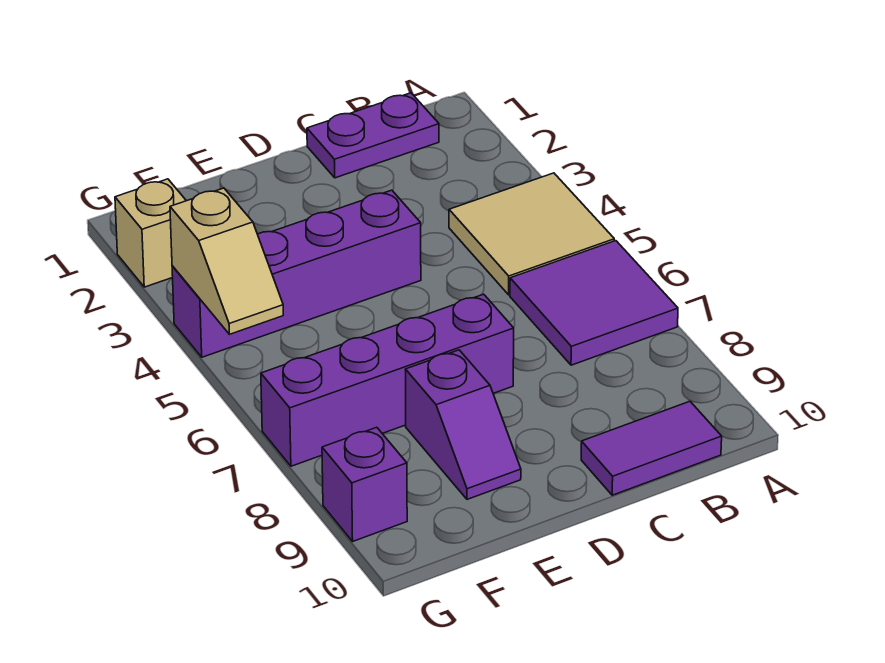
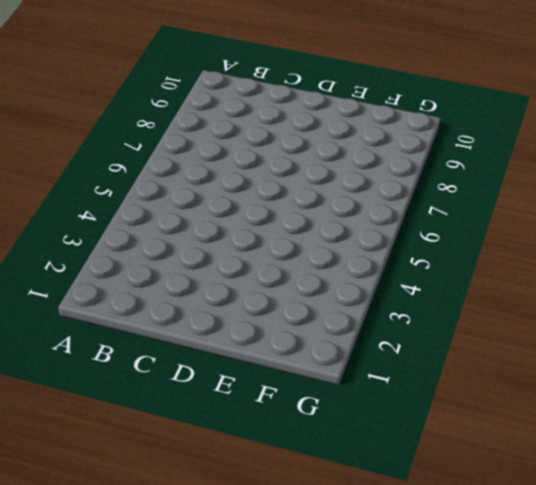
none -> tan tile A4:B5 level 1
none -> purple tile A6:B7 level 1

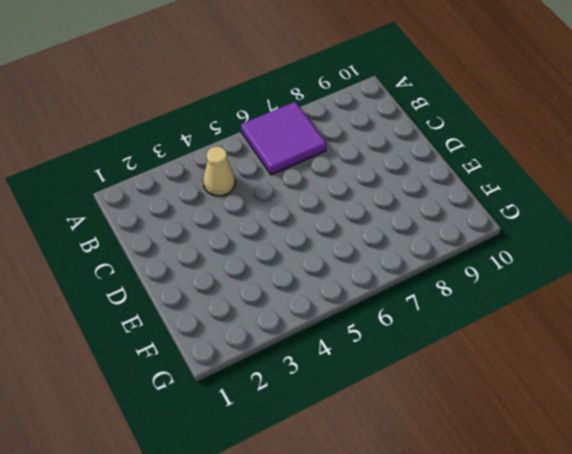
tan cone B4 level 1 -> tan tile A4:B5 level 1
none -> purple plate B1:C1 level 1
none -> purple tile B10:C10 level 1

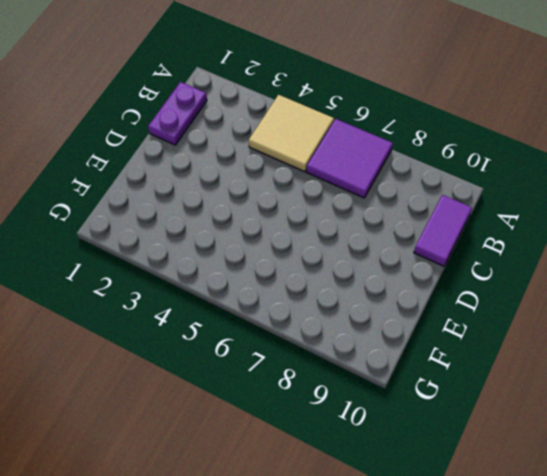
none -> purple brick D4:G4 level 1
none -> purple brick D7:G7 level 1

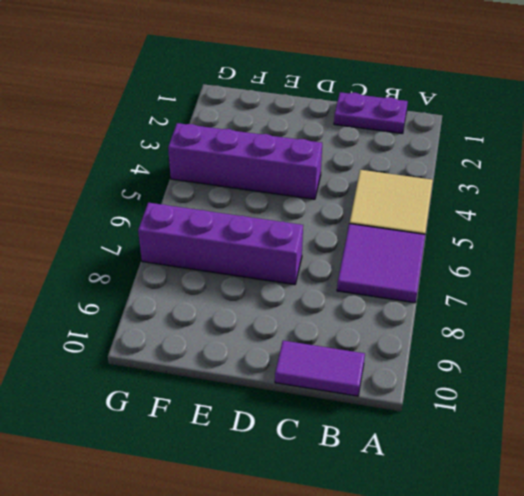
none -> purple slope E8:E9 level 1 top 8
none -> tan brick G2 level 1

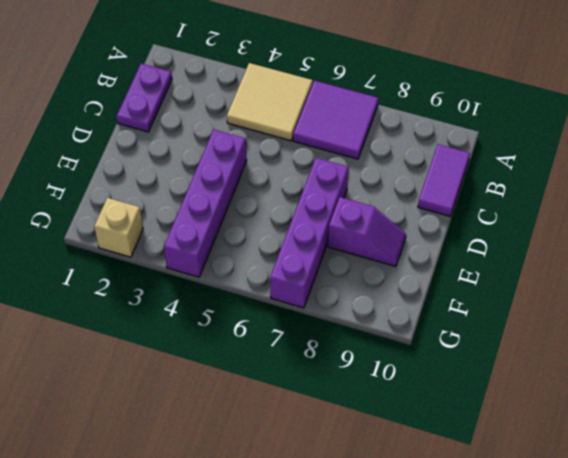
none -> purple brick G9 level 1
none -> tan slope G4:G5 level 2 top 4

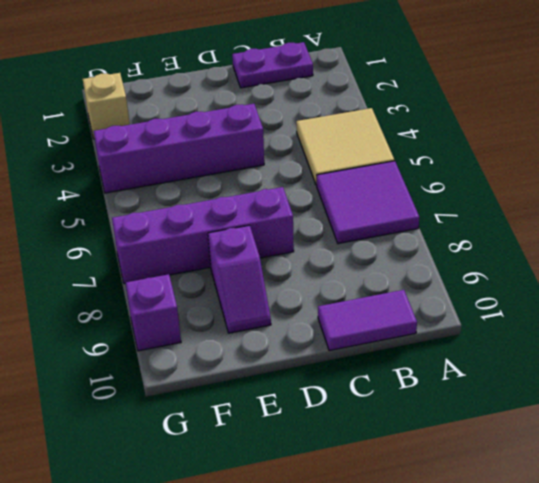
none -> tan slope G4:G5 level 2 top 4

